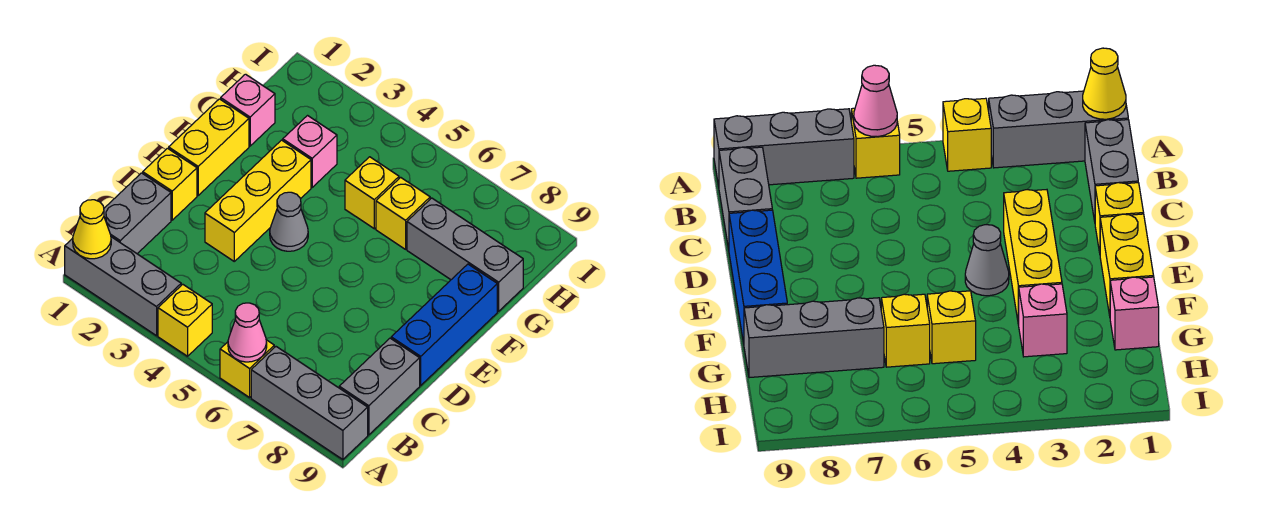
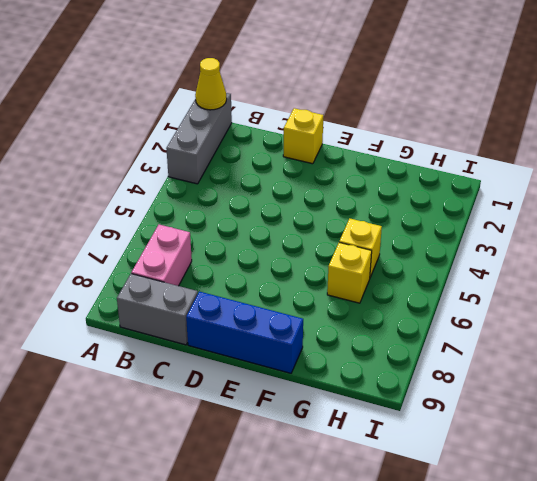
pink brick B7:B8 level 1 -> none
none -> yellow brick A4 level 1
none -> yellow brick A6 level 1
none -> grey brick A7:A9 level 1

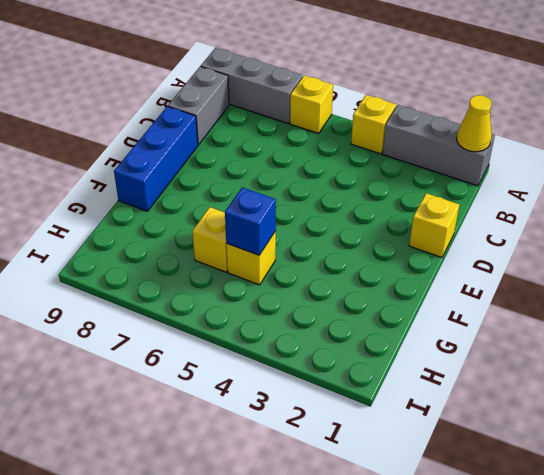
blue brick G5 level 2 -> none
none -> grey brick B1:C1 level 1
none -> yellow brick D3:F3 level 1
none -> yellow brick E1:F1 level 1

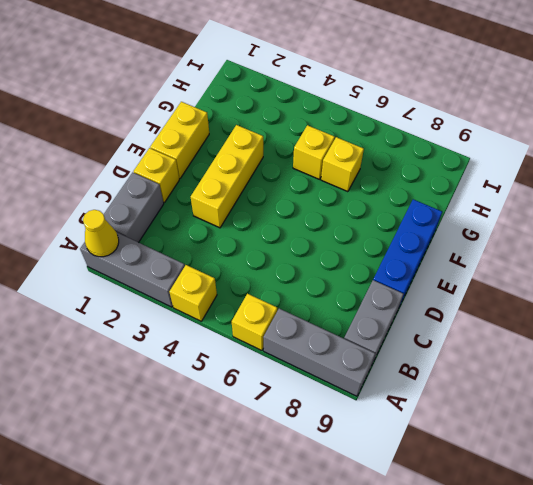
none -> grey cone E4 level 1
none -> pink brick G1 level 1
none -> pink brick G3 level 1

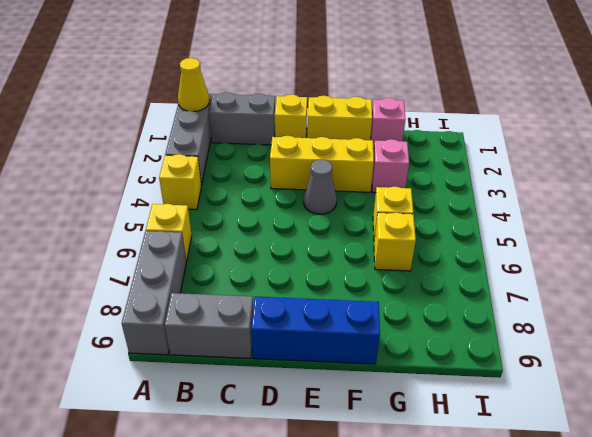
none -> grey brick G7:G9 level 1
none -> pink cone A6 level 2

